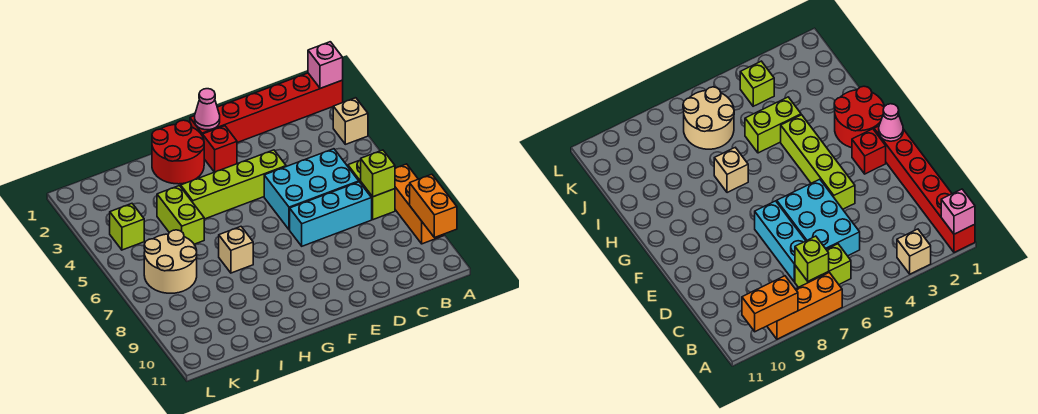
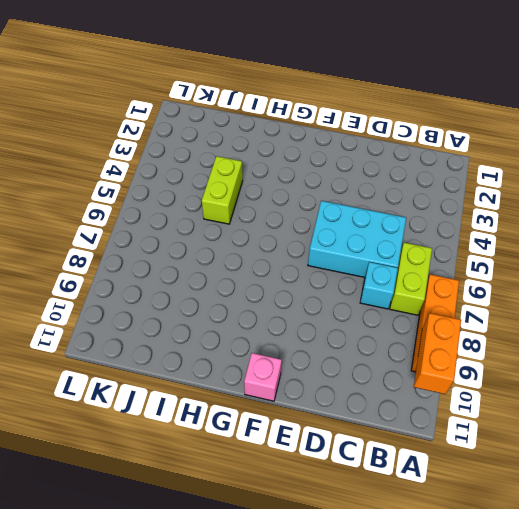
cyan brick C7 level 1 -> cyan brick C7:E7 level 1
pink brick F11 level 1 -> pink brick A1 level 2
none -> red brick A1:F1 level 1
none -> tan brick A3 level 1
none -> lime brick E4:H4 level 1

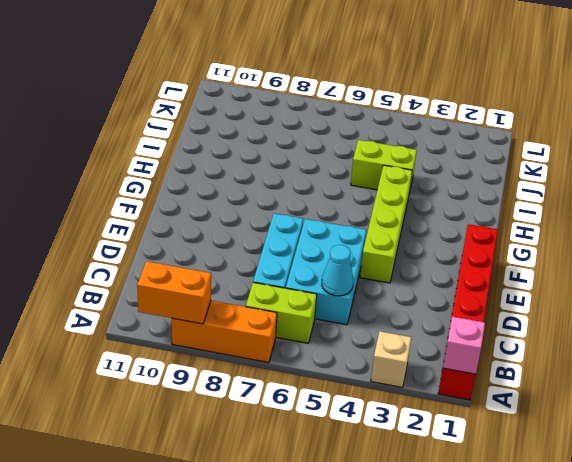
cyan cone C5 level 2 -> none
none -> red brick F2 level 1
none -> red round brick G1:H2 level 1
none -> tan brick H7 level 1

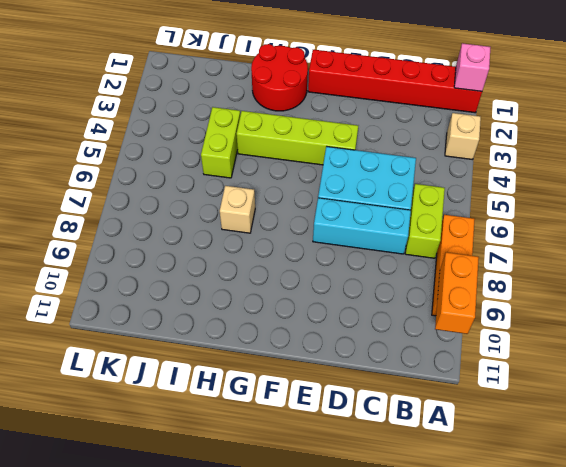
none -> red brick F2 level 1
none -> tan round brick J6:K7 level 1
none -> lime brick K4 level 1

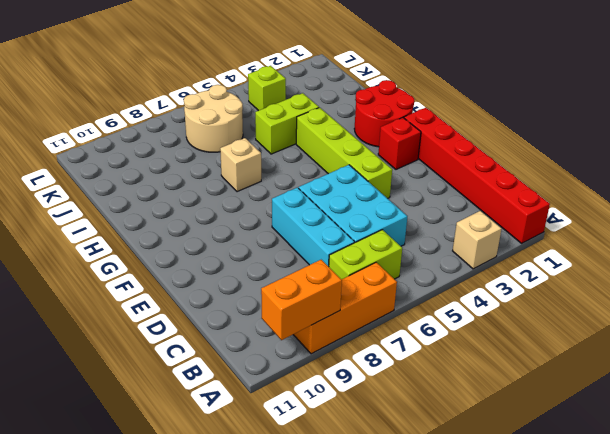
none -> pink brick A1 level 2
none -> lime brick B7 level 2
none -> pink cone F1 level 2

